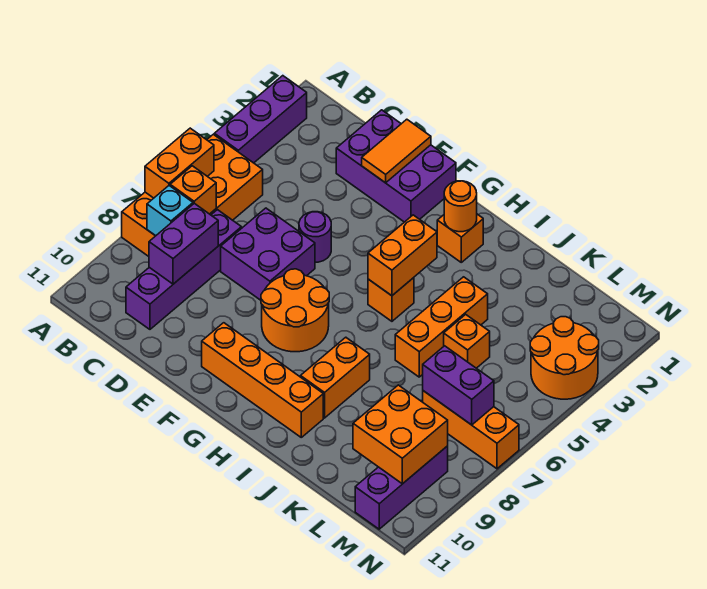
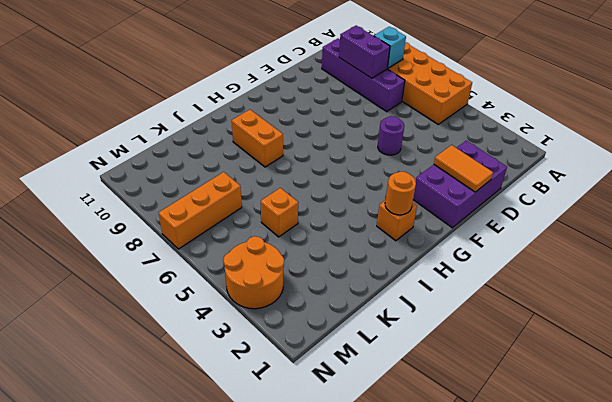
none -> purple brick A2:A4 level 1
none -> purple brick D6:E7 level 1
none -> orange round brick F7:G8 level 1

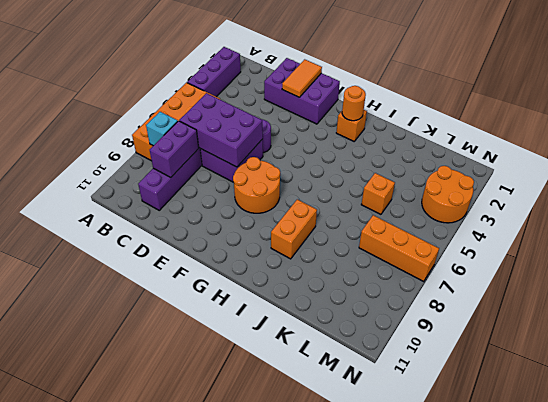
purple brick C6:E7 level 2 -> none
none -> orange brick F10:I10 level 1
none -> orange brick H5 level 1
none -> orange brick J4:J6 level 1

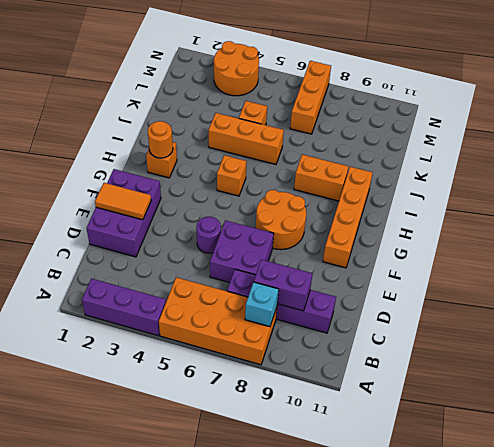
none -> purple brick M9:M11 level 1
none -> orange brick A6:A7 level 2
none -> orange brick B7 level 2

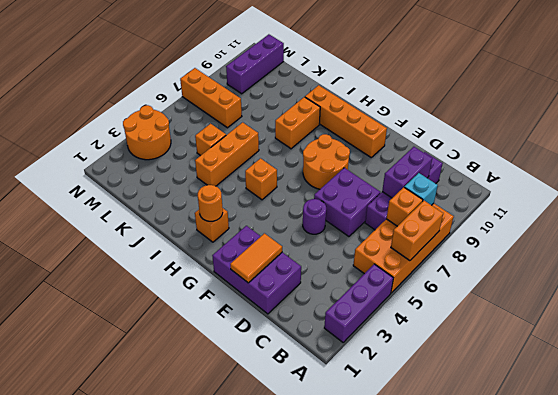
none -> orange brick H4:H5 level 2
none -> purple brick L7:M7 level 2
none -> orange brick L9:M10 level 2

